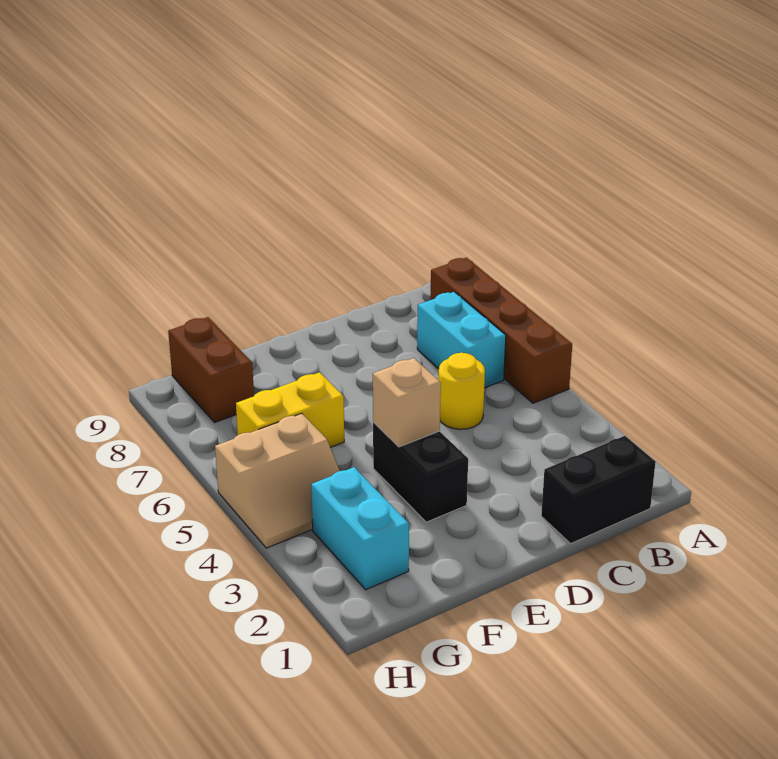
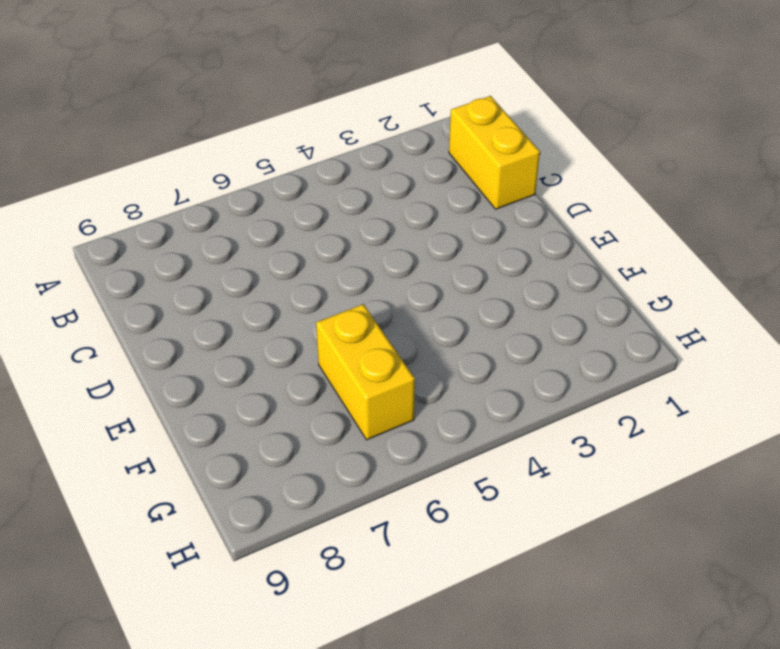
yellow brick B1:C1 level 1 -> black brick B1:C1 level 1
none -> brown brick A5:A8 level 1
none -> cyan brick B6:B7 level 1

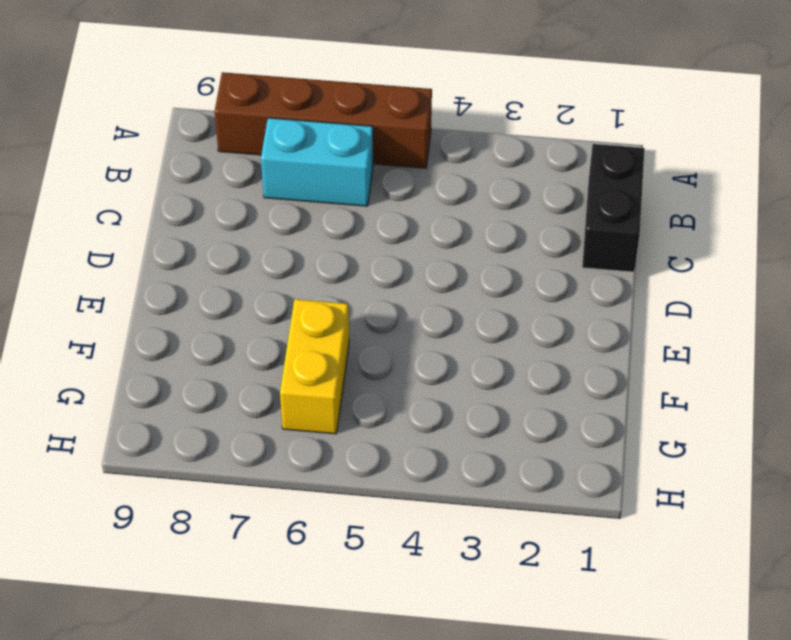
none -> yellow round brick C5 level 1
none -> black brick E3:E4 level 1

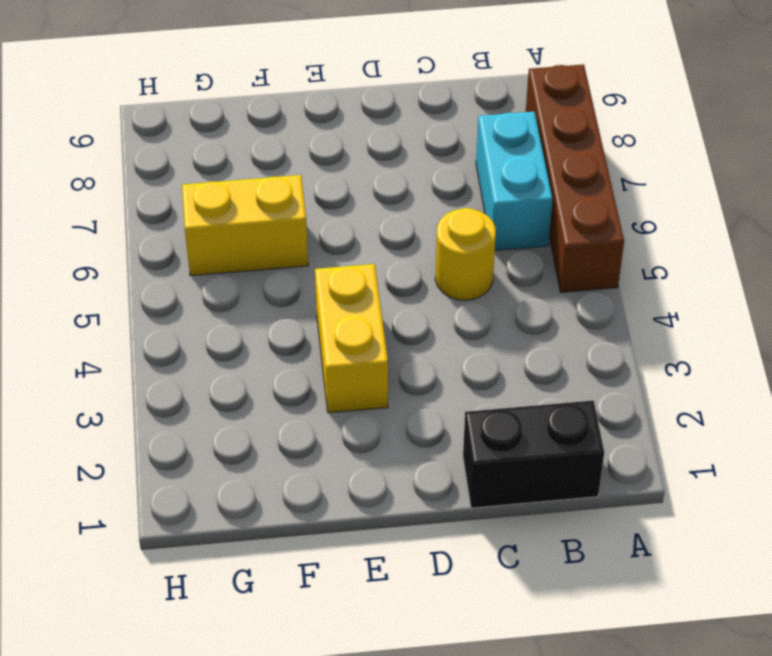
yellow brick E3:E4 level 1 -> black brick E3:E4 level 1
none -> cyan brick G2:G3 level 1
none -> tan slope G4:H5 level 1 top 5

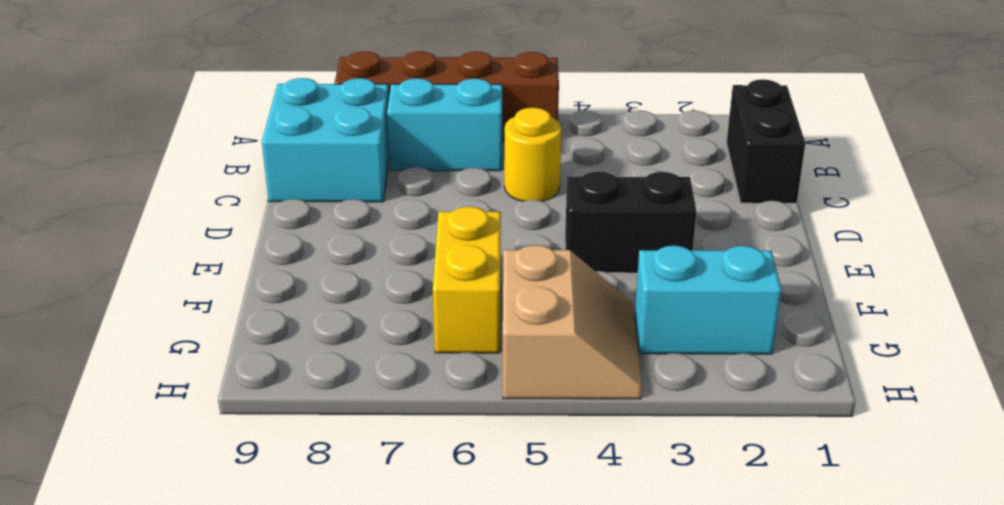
cyan brick B8:C9 level 1 -> none
none -> brown brick G8:G9 level 1
none -> tan brick E4 level 2

